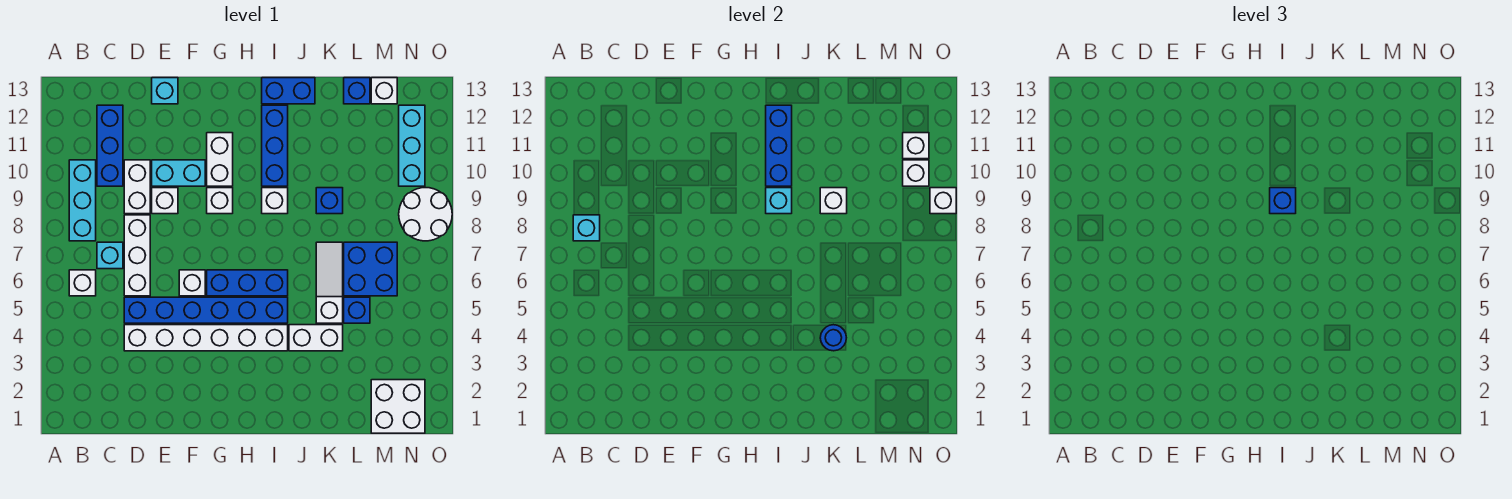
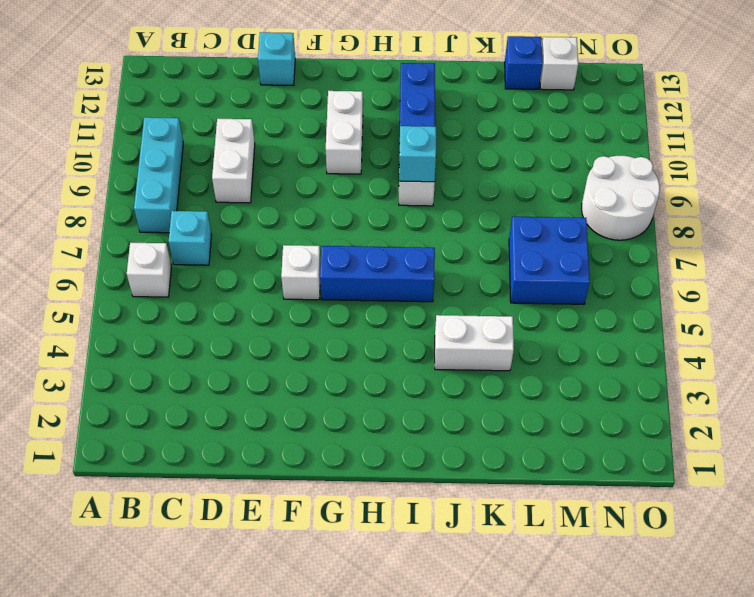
none -> blue brick C10:C12 level 1
none -> white brick D4:I4 level 1
none -> blue brick D5:I5 level 1
none -> white brick D6:D8 level 1

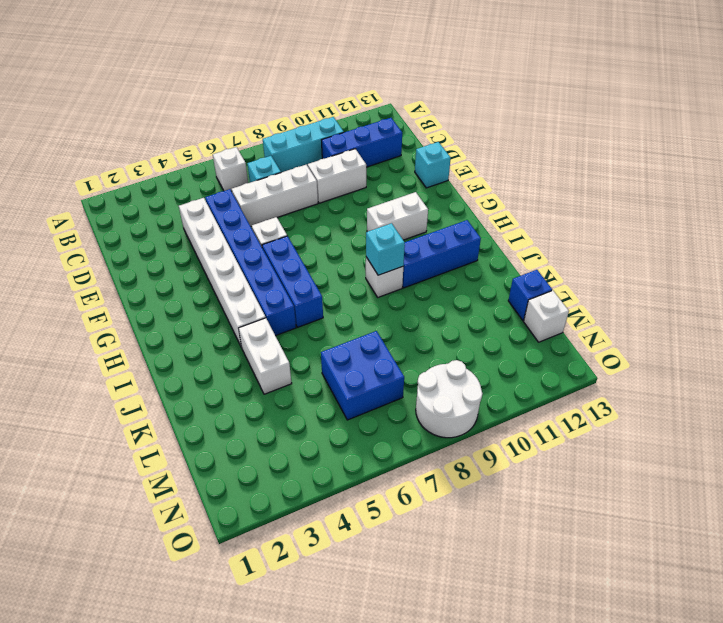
none -> white brick E9 level 1
none -> cyan brick E10:F10 level 1
none -> white brick G9 level 1
none -> blue brick I13:J13 level 1

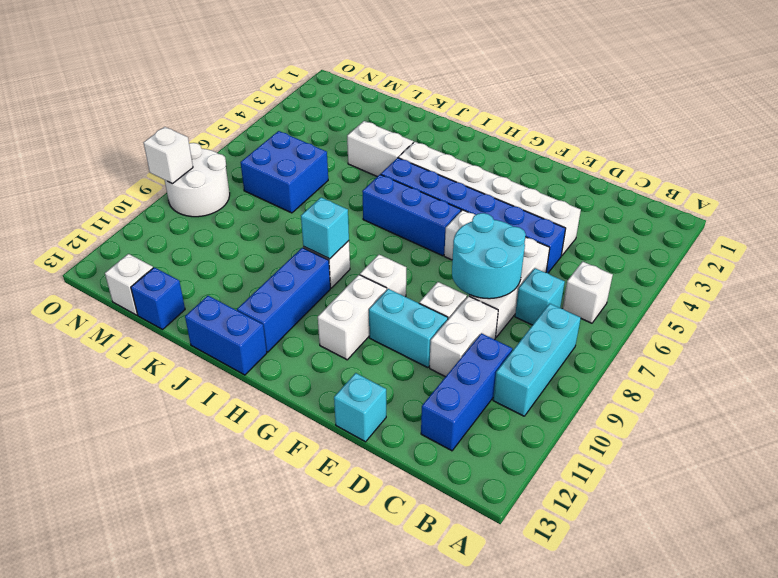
cyan round brick D7:E8 level 2 -> none
none -> white slope K5:K7 level 1 top 5
none -> blue brick K9 level 1
none -> blue brick L5 level 1
none -> white brick M1:N2 level 1

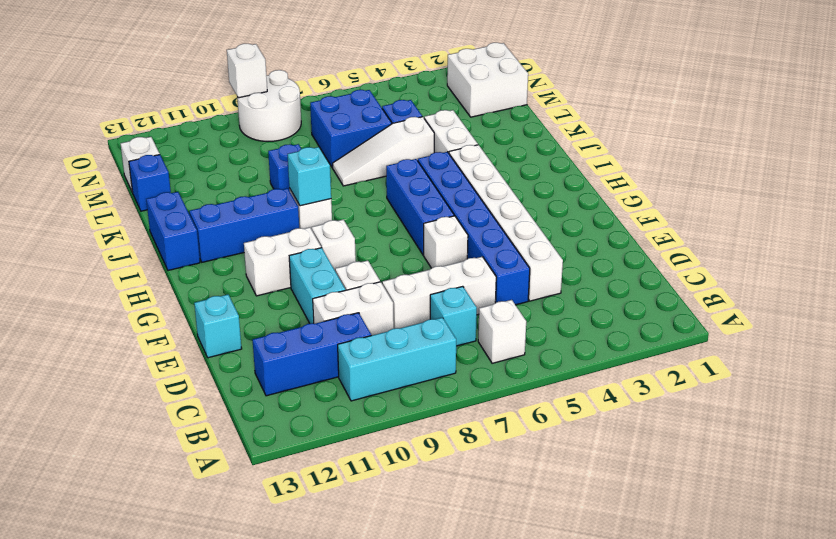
none -> cyan brick N10:N12 level 1
none -> cyan brick B8 level 2
none -> blue brick I10:I12 level 2
none -> blue round brick K4 level 2

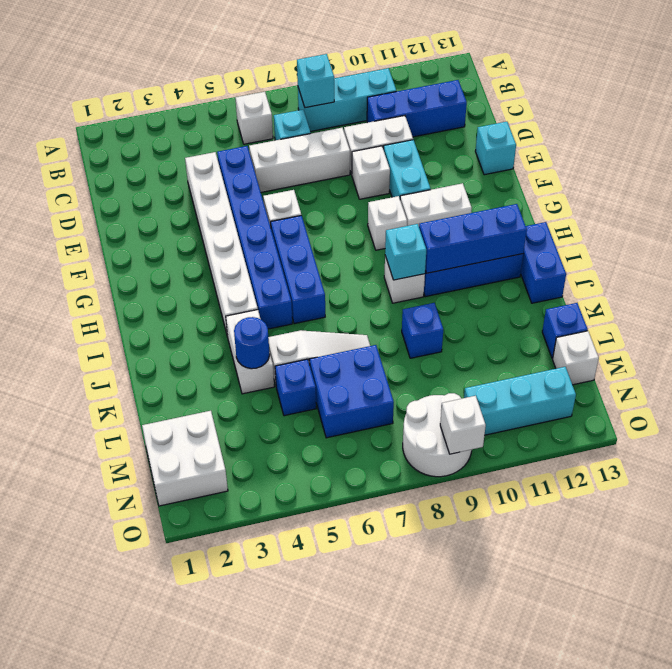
none -> white brick K9 level 2
none -> white brick N10 level 2
none -> white brick N11 level 2
none -> blue brick I9 level 3

